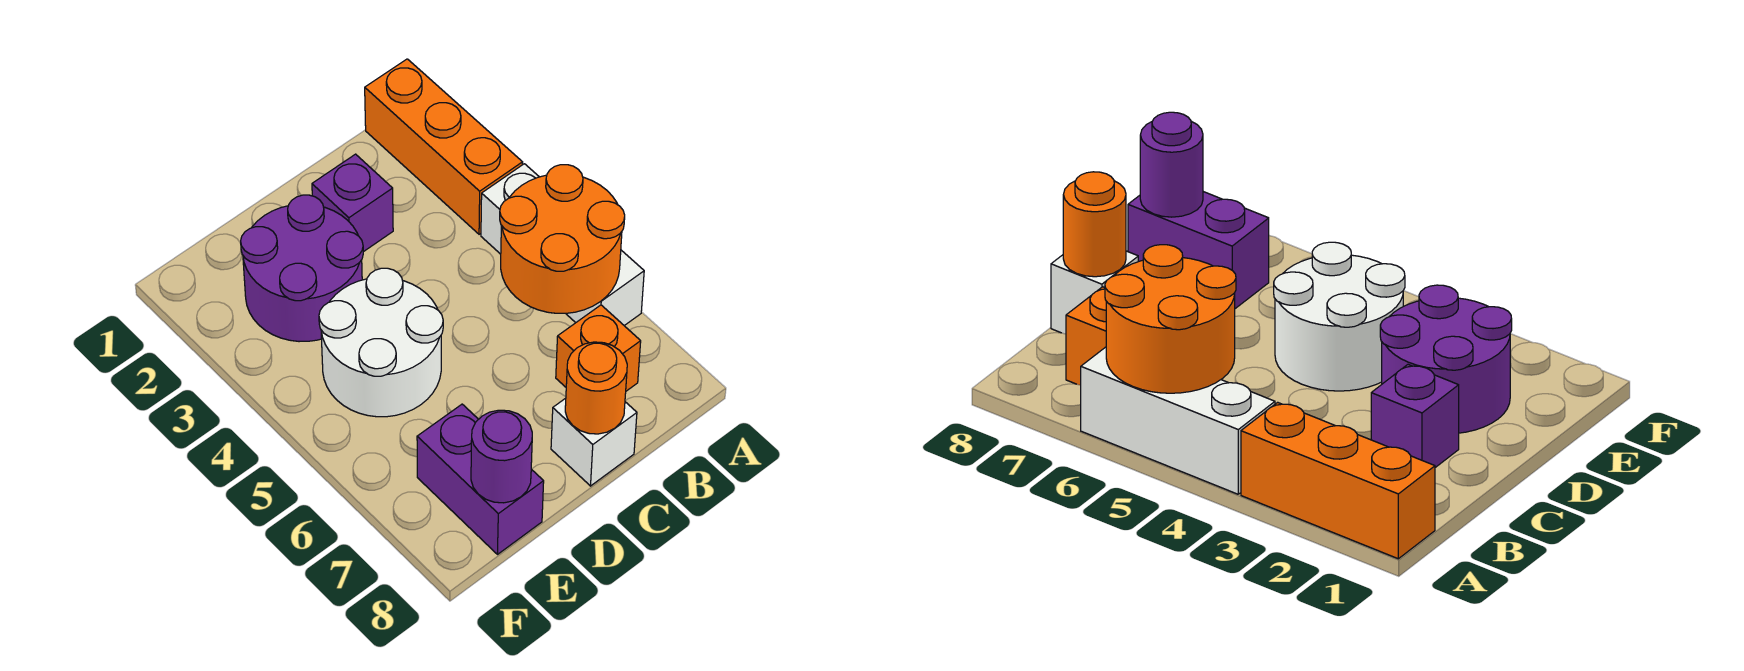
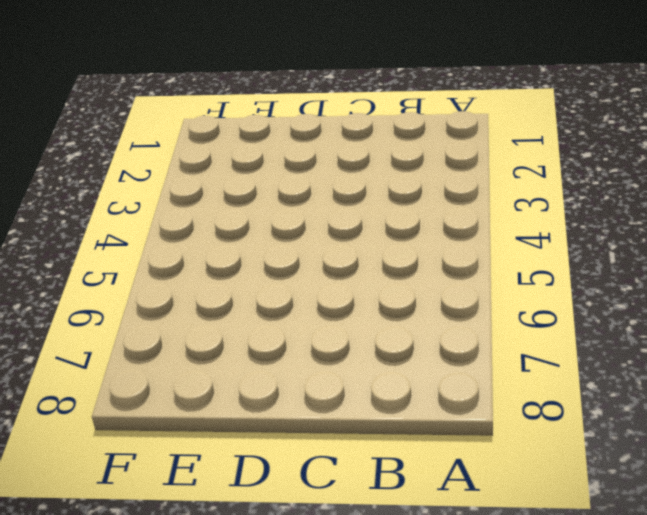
none -> orange brick A1:A3 level 1
none -> white brick A4:A6 level 1

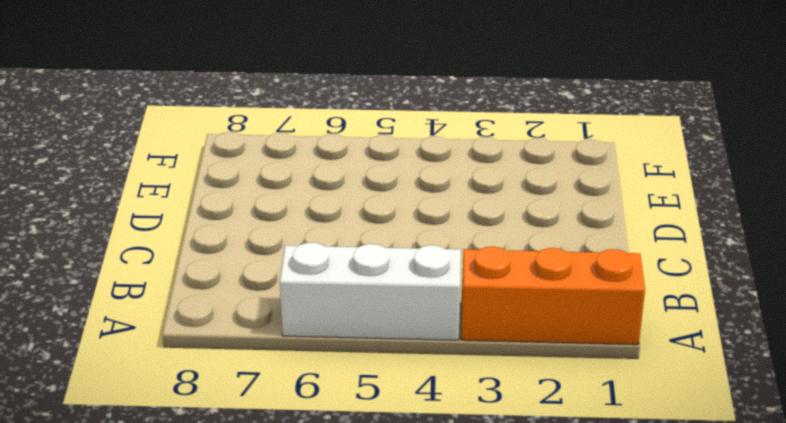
none -> orange brick B7 level 1
none -> purple brick C2 level 1

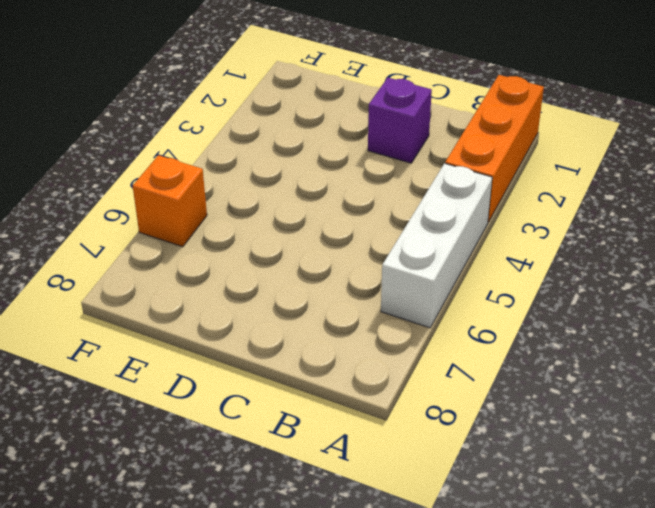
orange brick F6 level 1 -> orange brick B7 level 1
none -> white brick C8 level 1
none -> purple round brick D2:E3 level 1

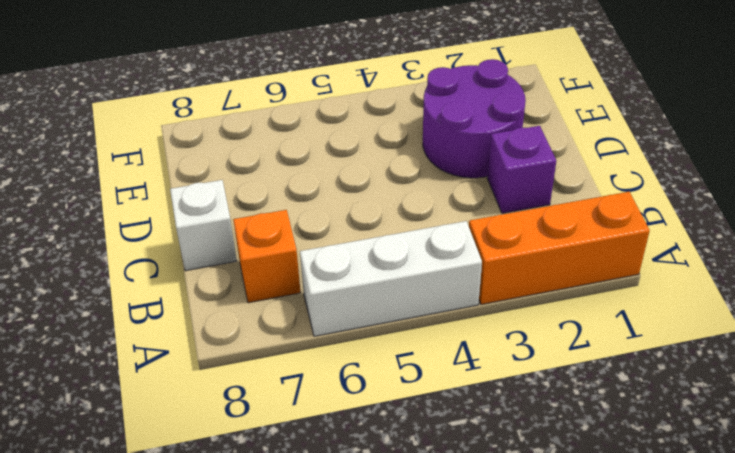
none -> white round brick D4:E5 level 1
none -> purple brick E7:E8 level 1

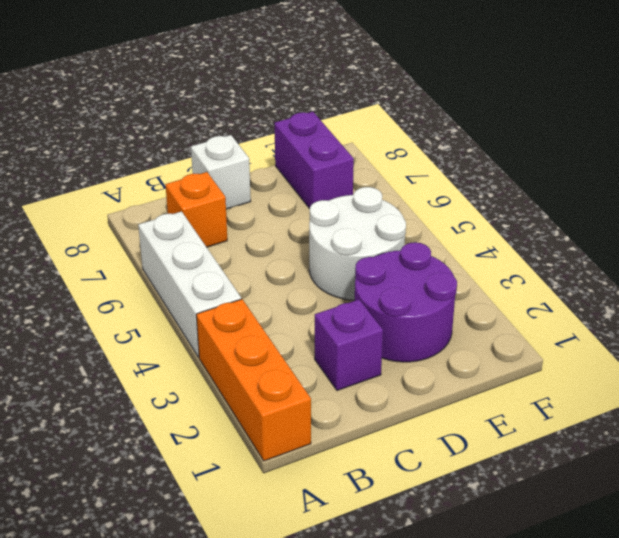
none -> orange round brick A5:B6 level 2
none -> orange round brick C8 level 2

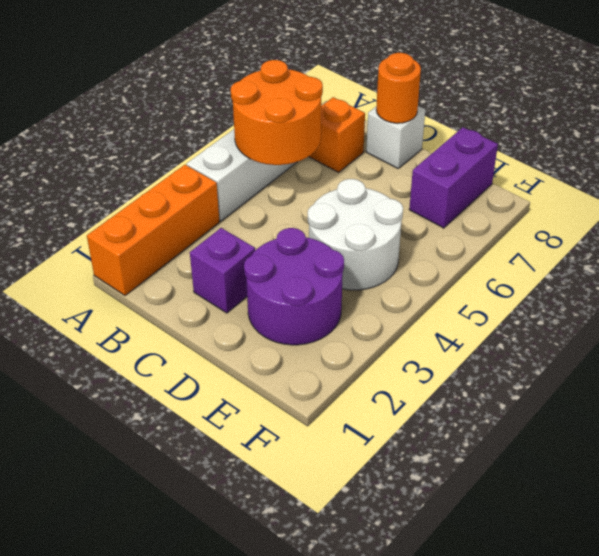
none -> purple round brick E8 level 2

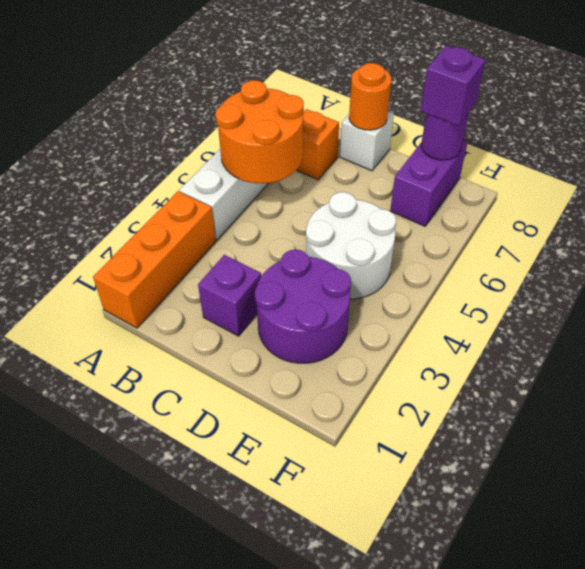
purple brick E8 level 3 -> none

